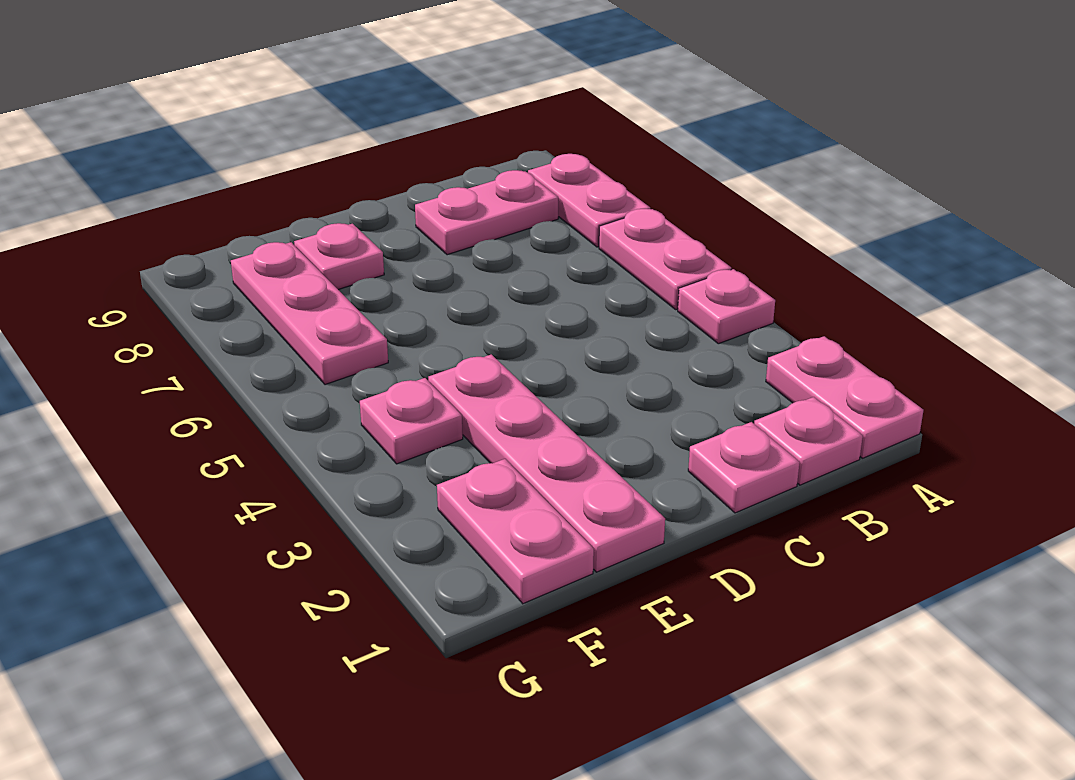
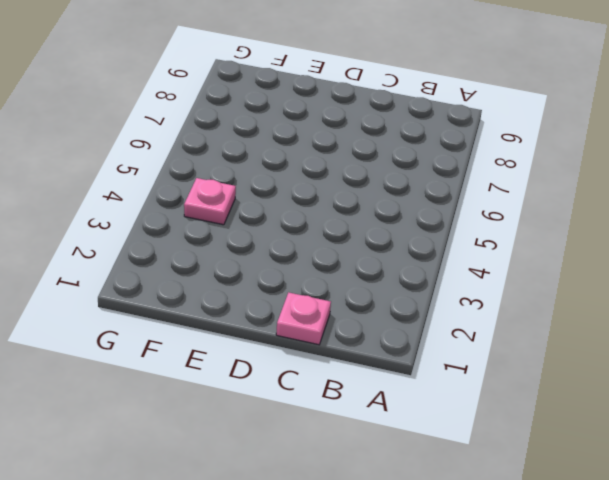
none -> pink plate A1:A2 level 1
none -> pink plate A4 level 1
none -> pink plate A5:A6 level 1

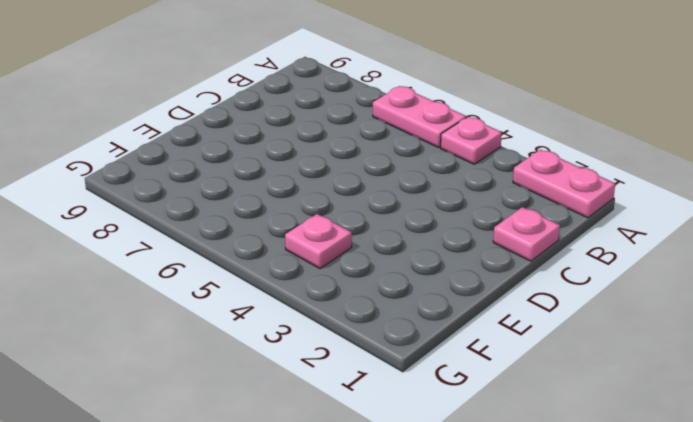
none -> pink plate A7:A8 level 1
none -> pink plate B1 level 1
none -> pink plate B8:C8 level 1

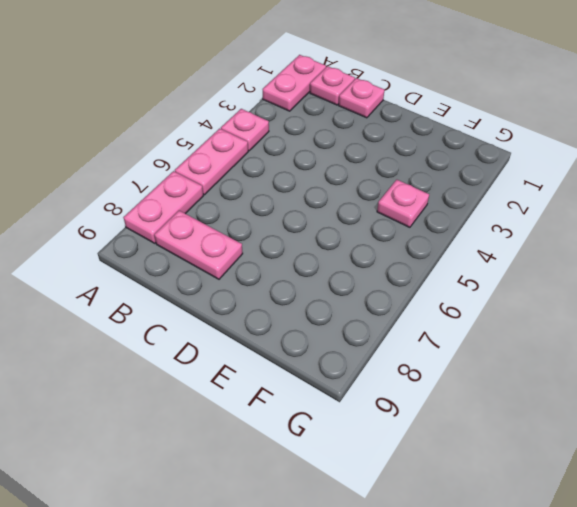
none -> pink plate E1:E4 level 1
none -> pink plate E8 level 1
none -> pink plate F1:F2 level 1

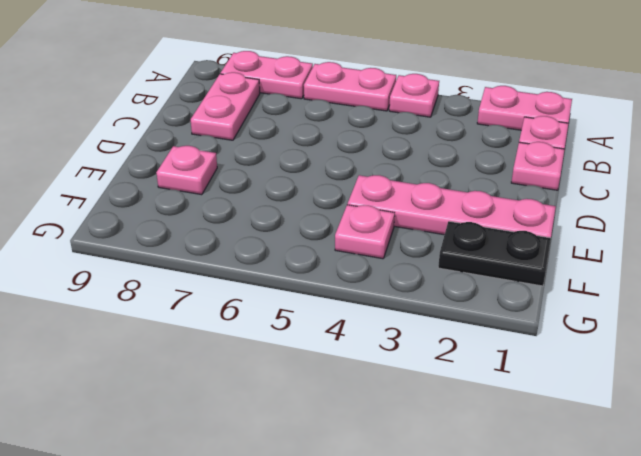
black plate F1:F2 level 1 -> pink plate F1:F2 level 1
none -> pink plate F6:F8 level 1

